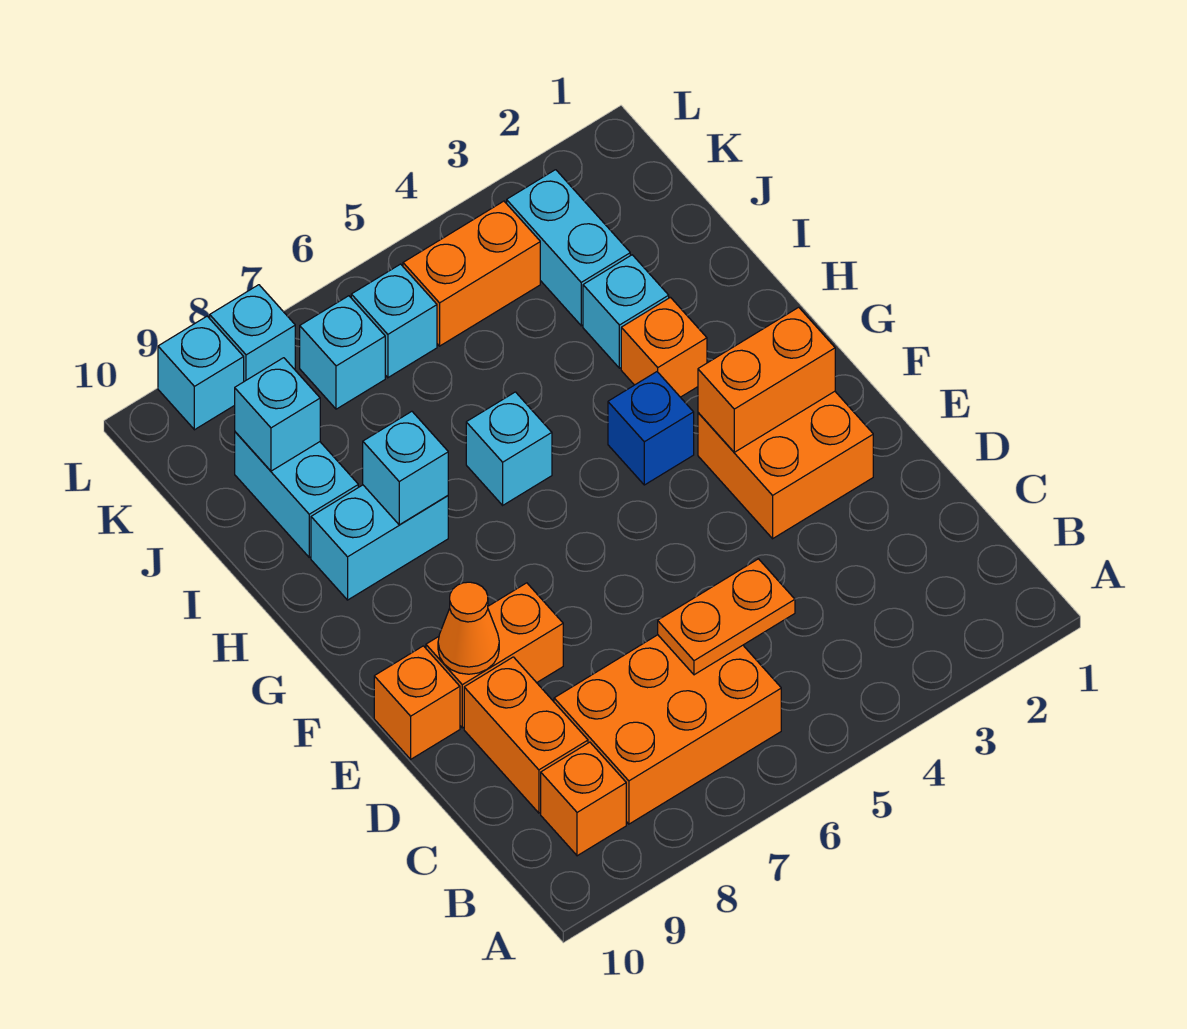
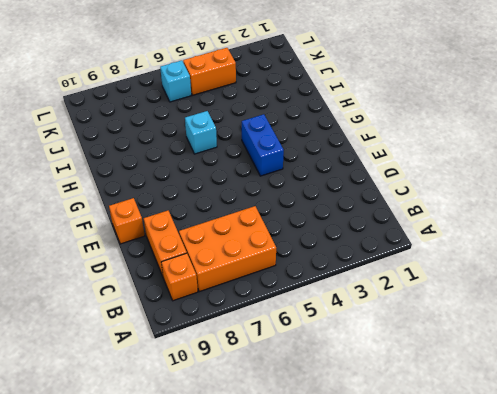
blue brick F4:G4 level 1 -> blue brick G4 level 1
none -> orange brick E2:F3 level 1
none -> orange brick E8:E9 level 1
none -> orange brick H3 level 1

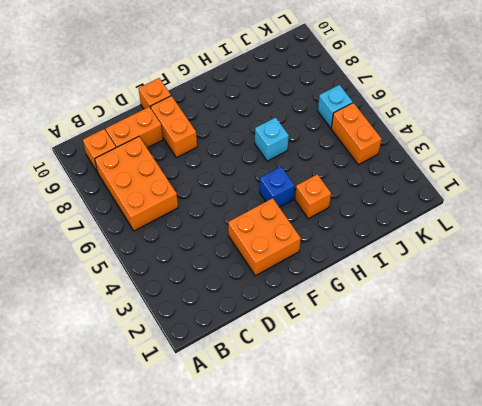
none -> cyan brick H8:H9 level 1
none -> cyan brick I3 level 1
none -> cyan brick I9:J9 level 1

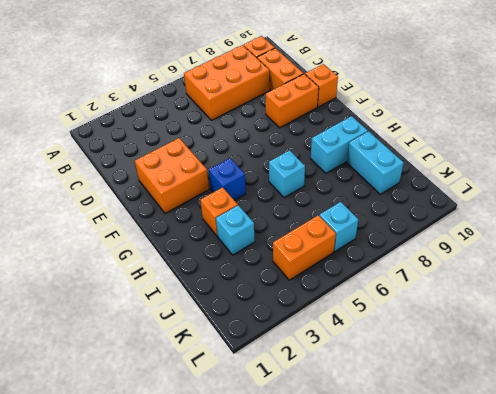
none -> cyan brick J3:K3 level 1
none -> cyan brick K7 level 1
none -> cyan brick L8 level 1

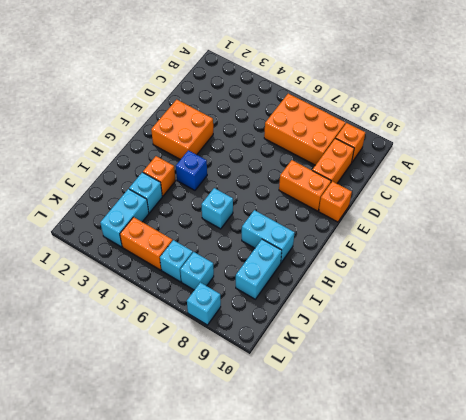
none -> cyan brick L9 level 1
none -> orange plate C5:C6 level 2
none -> orange cone E9 level 2

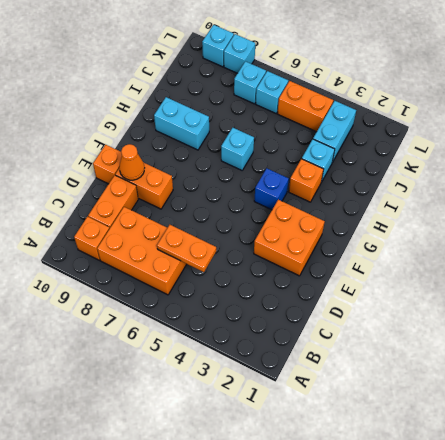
none -> cyan brick I9:J9 level 1
none -> orange brick F2:F3 level 2
none -> cyan brick H8 level 2

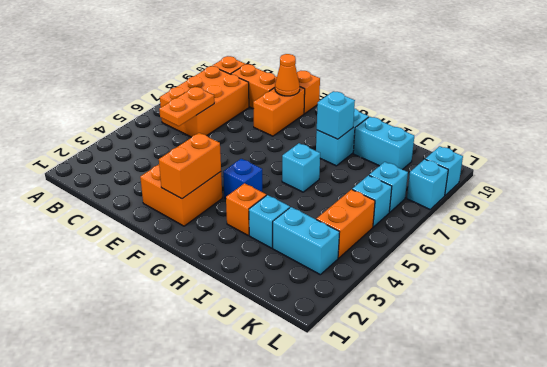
none -> cyan brick J9 level 2

